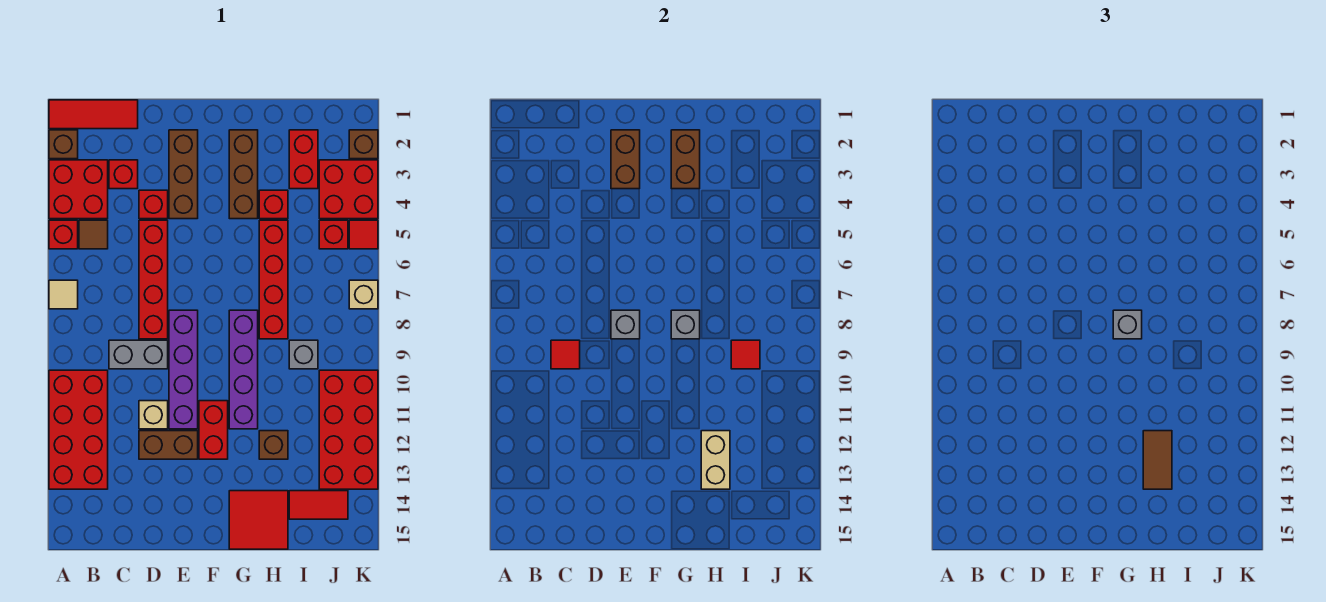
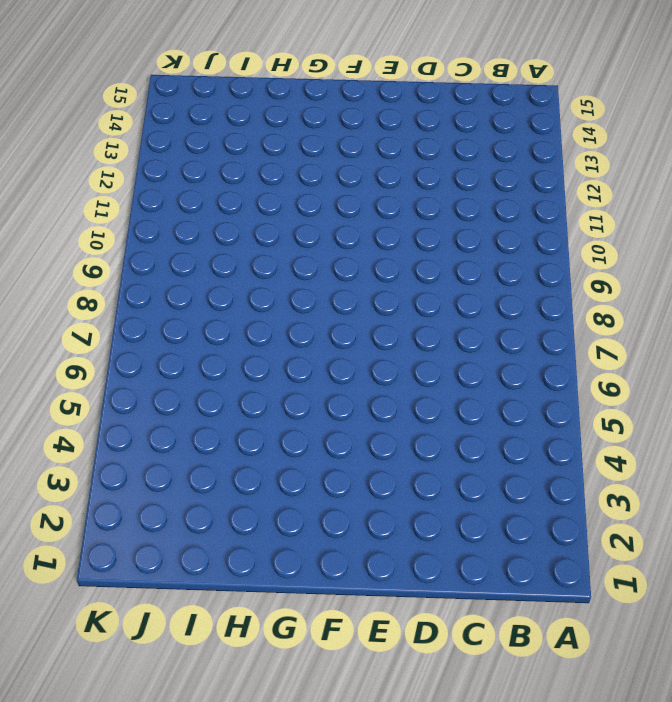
none -> red tile A1:C1 level 1
none -> brown brick A2 level 1
none -> red brick A3:B4 level 1
none -> red brick A5 level 1

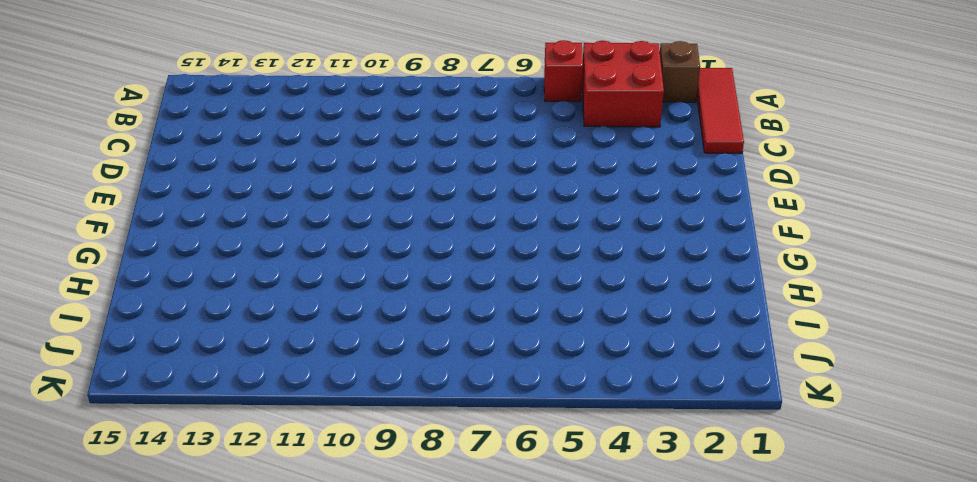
none -> tan tile A7 level 1
none -> red brick A10:B13 level 1
none -> brown tile B5 level 1
none -> red brick C3 level 1

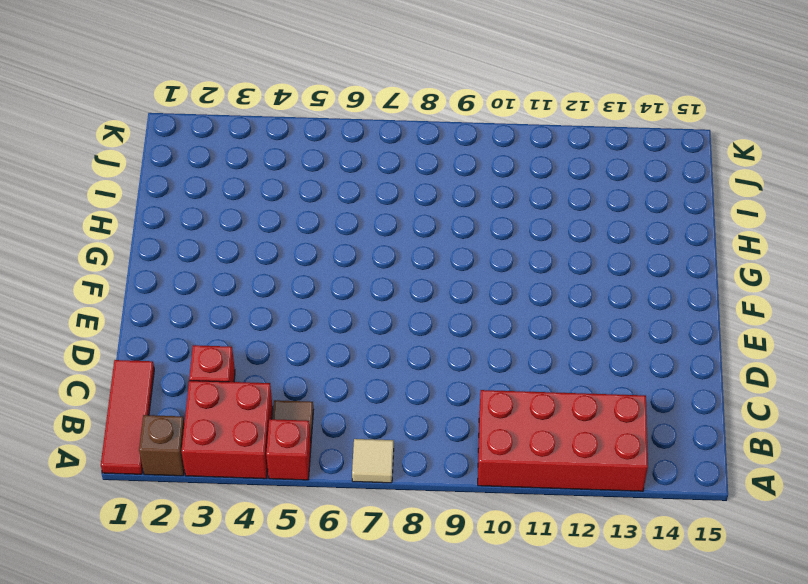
none -> grey brick C9:D9 level 1
none -> red brick D4 level 1
none -> red brick D5:D8 level 1
none -> tan brick D11 level 1

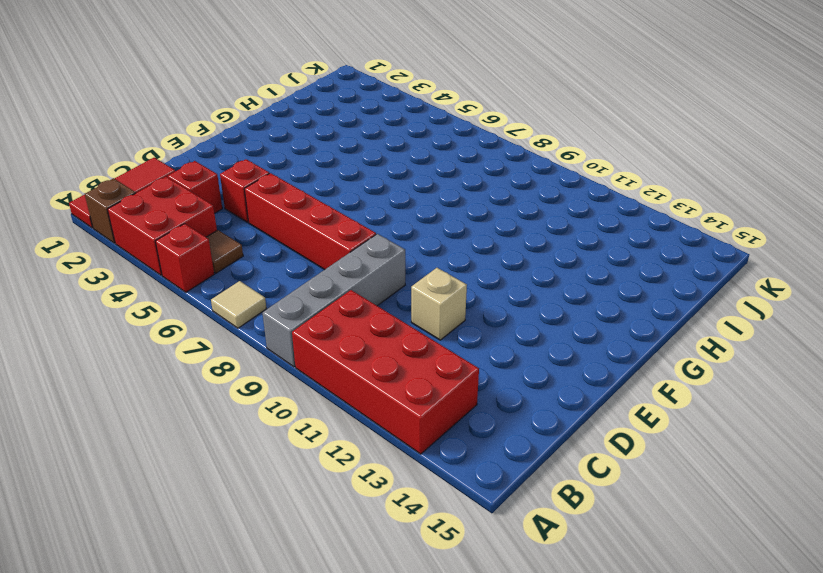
grey brick A9:D9 level 1 -> grey brick C9:D9 level 1
none -> brown brick D12:E12 level 1
none -> brown brick E2:E4 level 1
none -> purple brick E8:E11 level 1
none -> red brick F11:F12 level 1

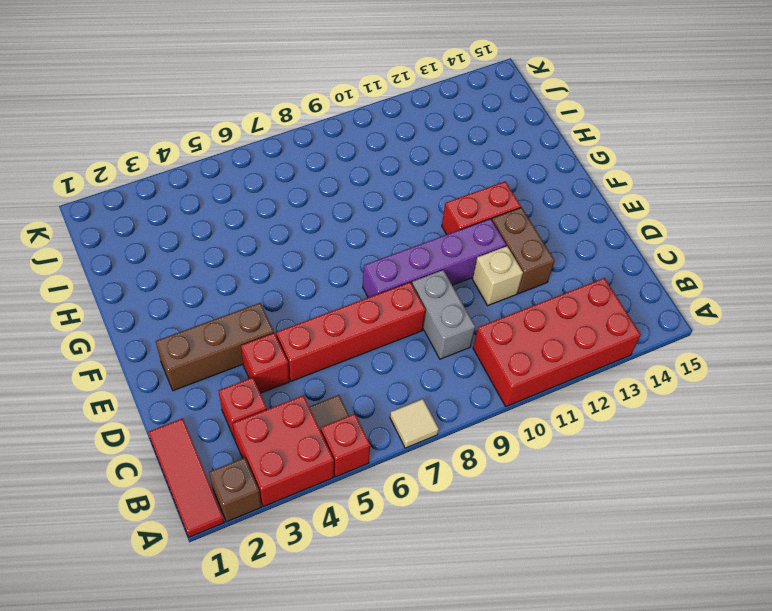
none -> brown brick G2:G4 level 1
none -> purple brick G8:G11 level 1
none -> red tile G14:H15 level 1
none -> red brick H4 level 1

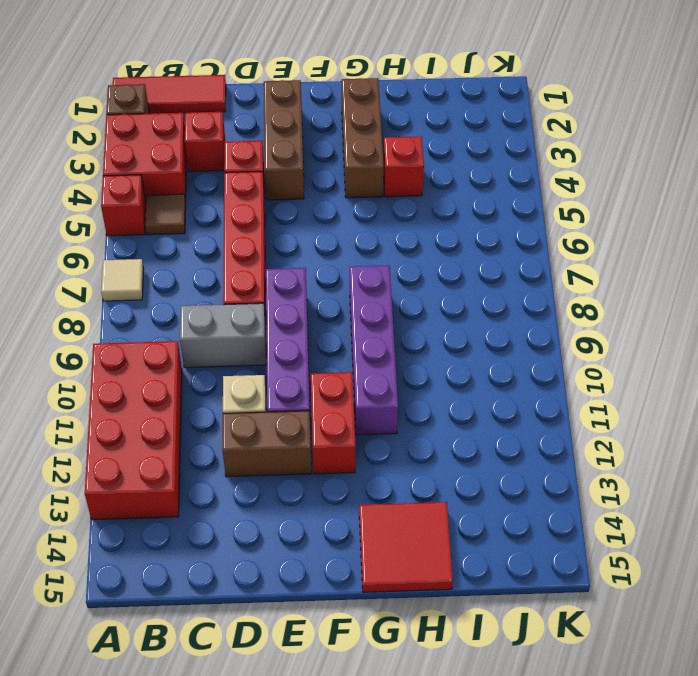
none -> red brick H5:H8 level 1
none -> brown brick H12 level 1
none -> red brick I2:I3 level 1
none -> grey brick I9 level 1

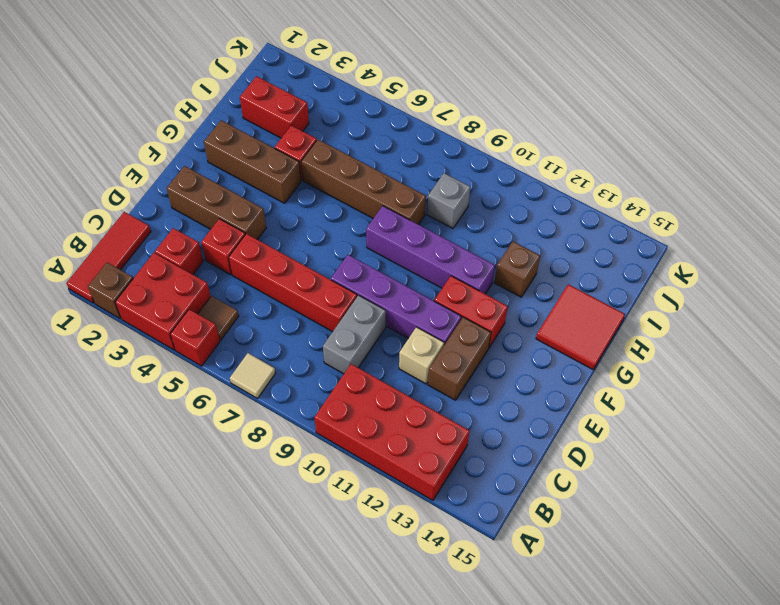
brown brick H5:H8 level 1 -> red brick H5:H8 level 1
none -> red tile I14:J14 level 1
none -> red brick J3:K4 level 1
none -> red brick J5 level 1
none -> red brick J10:K13 level 1

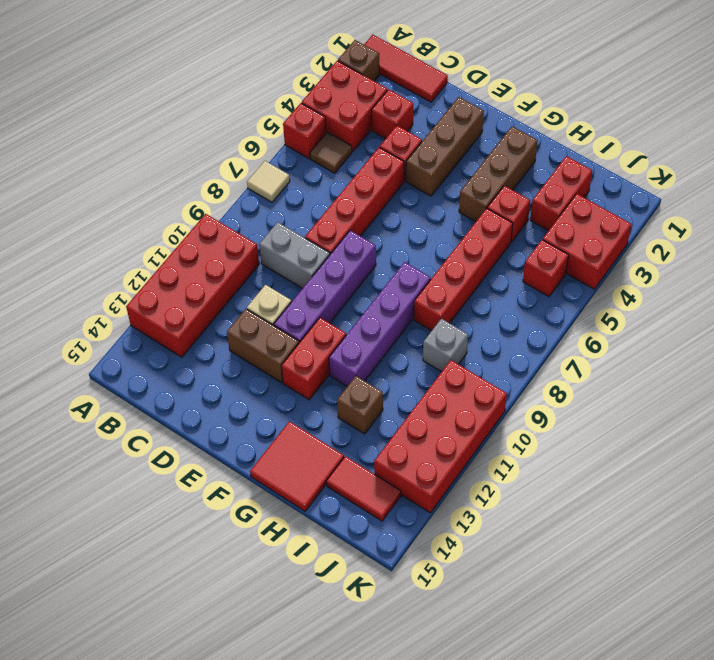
none -> brown brick K2 level 1
none -> red tile K5 level 1
none -> tan brick K7 level 1
none -> red tile C9 level 2

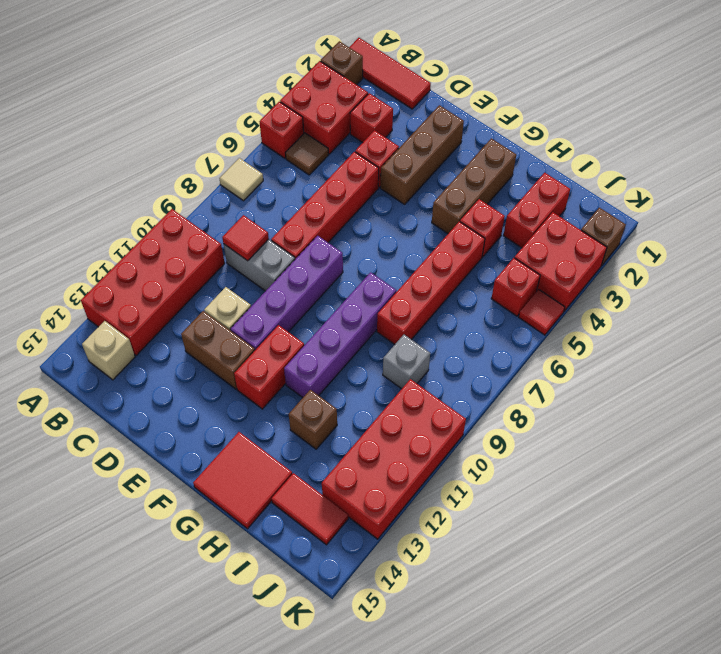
tan brick B14 level 1 -> tan brick K7 level 1
none -> brown brick E2:E3 level 2
none -> grey brick E8 level 2
none -> brown brick G2:G3 level 2
none -> grey brick G8 level 2

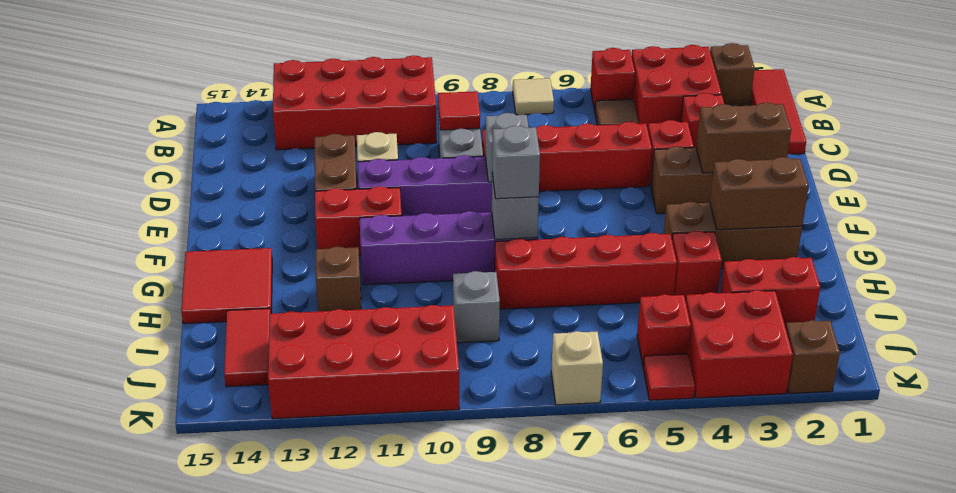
none -> tan brick H12:H13 level 2
none -> red tile I9 level 2
none -> brown tile H12:H13 level 3

